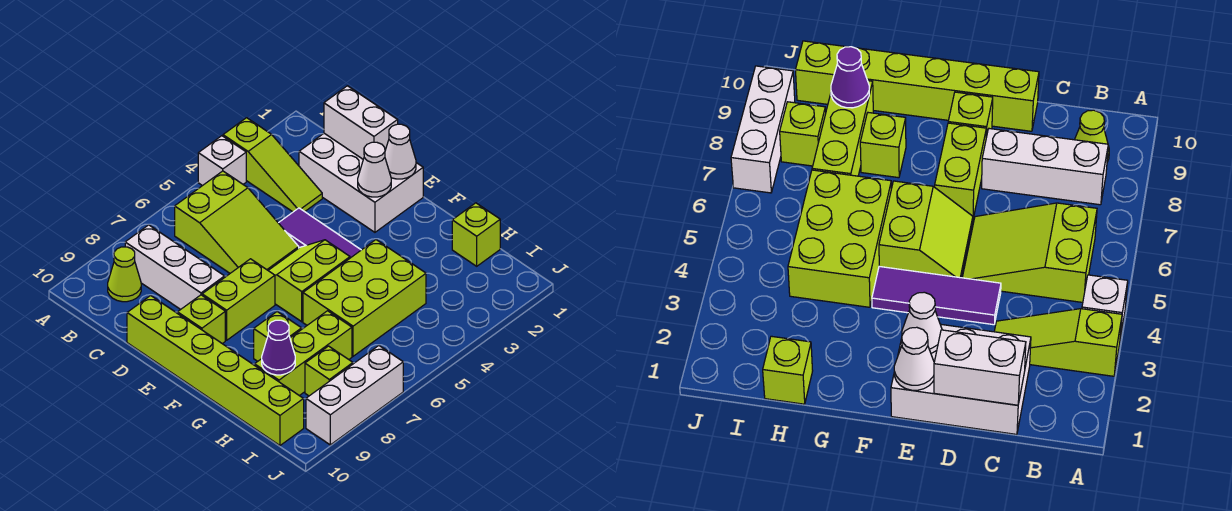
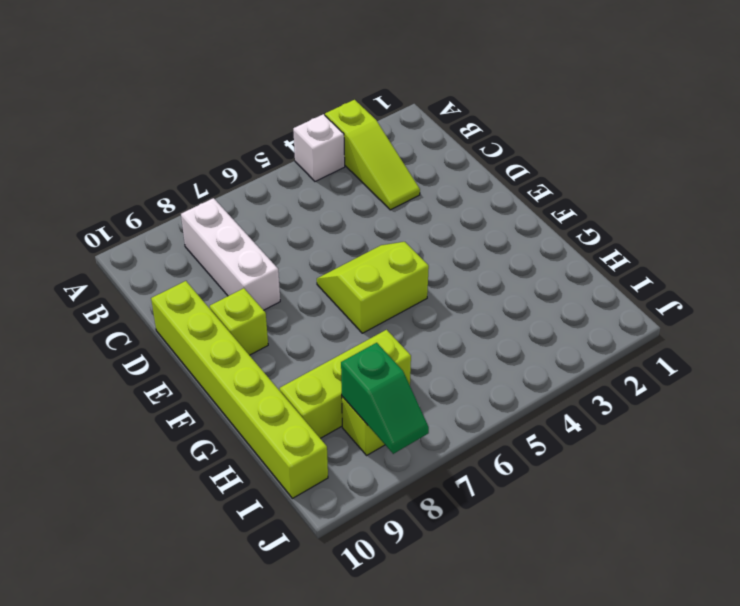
green slope I8:J8 level 2 top I -> none
none -> lime slope B5:D6 level 1 top B
none -> lime cone B9 level 1
none -> white brick C1:E2 level 1

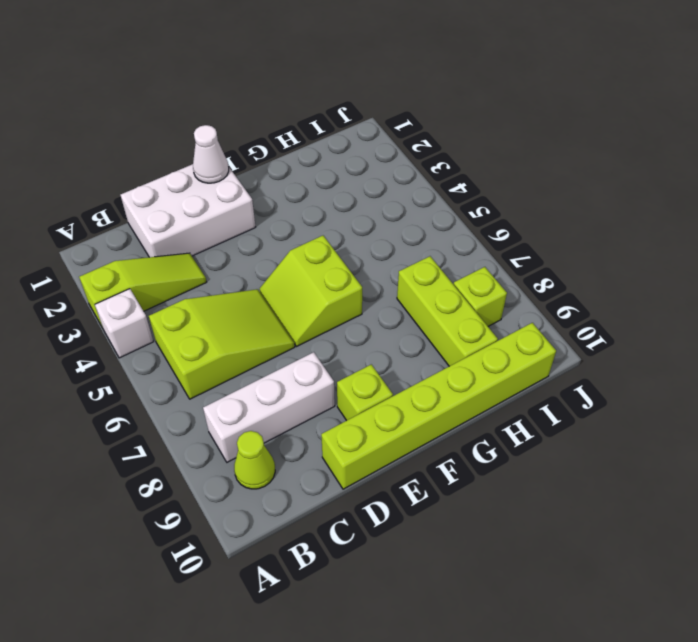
none -> purple tile D4:F4 level 1
none -> lime brick E7:E8 level 1
none -> lime brick G4:H6 level 1

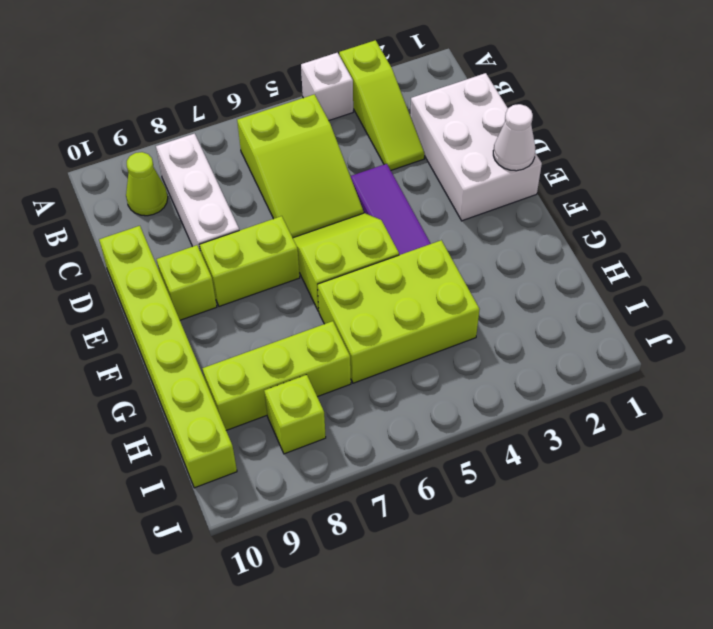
none -> lime brick G8 level 1
none -> lime brick H1 level 1
none -> white brick J7:J9 level 1

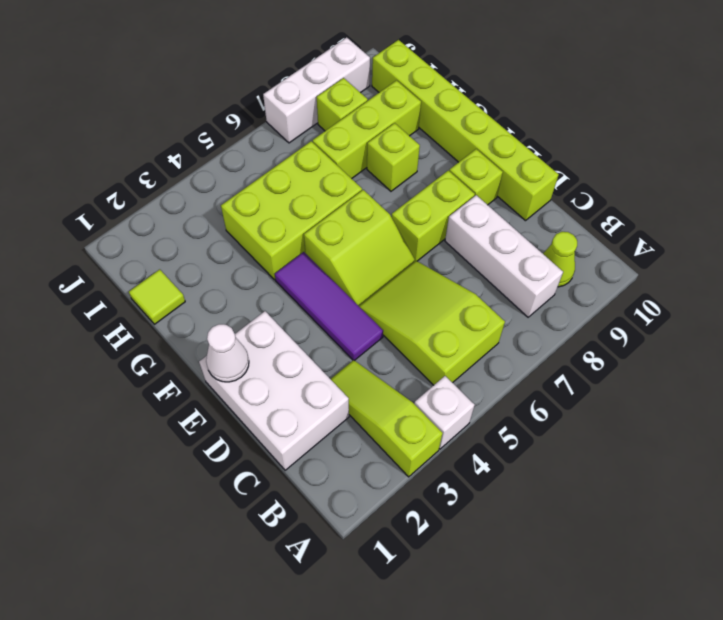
lime tile H1 level 1 -> lime brick H1 level 1
none -> white brick C1:D1 level 2
none -> white cone E2 level 2
none -> purple cone H9 level 2

